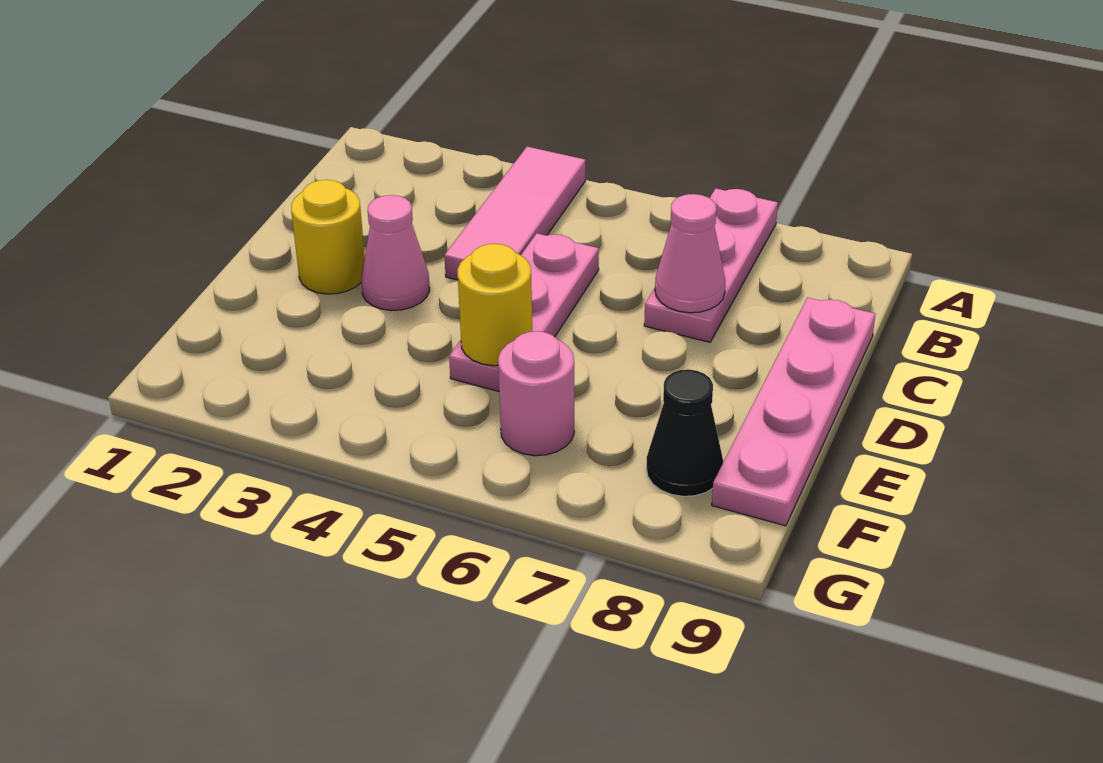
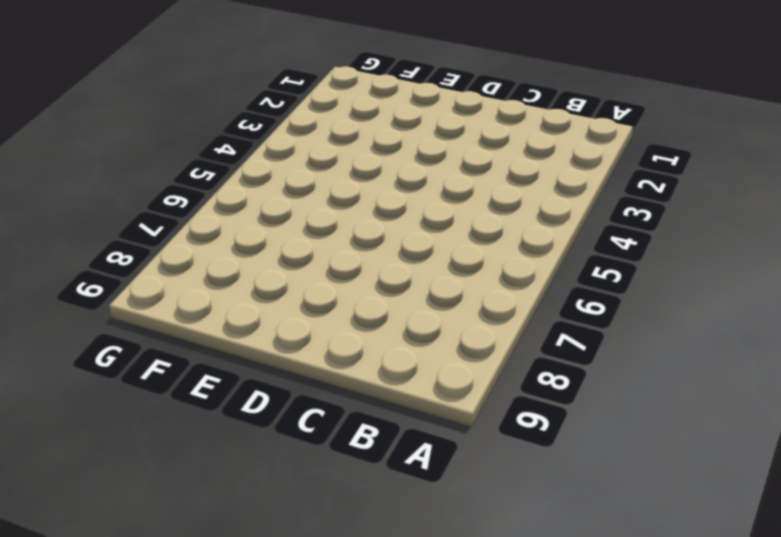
none -> pink tile A4:C4 level 1
none -> pink plate A7:C7 level 1

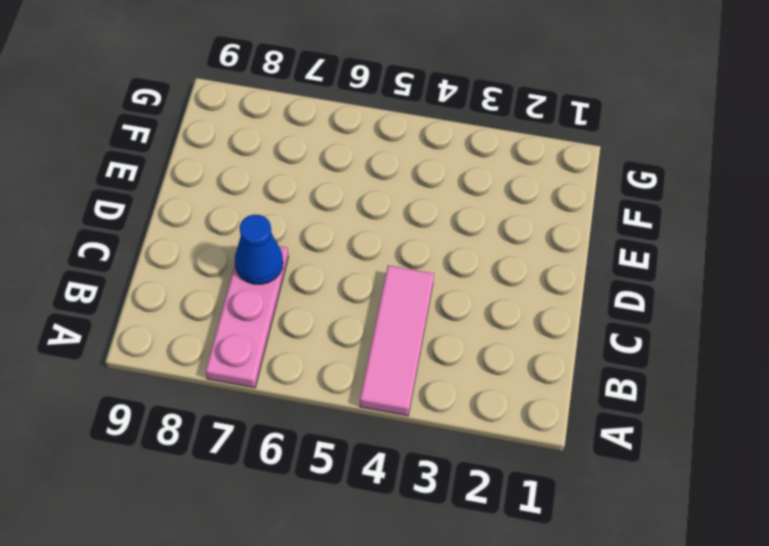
blue cone C7 level 2 -> pink cone C7 level 2
none -> pink plate C5:E5 level 1
none -> pink plate C9:F9 level 1

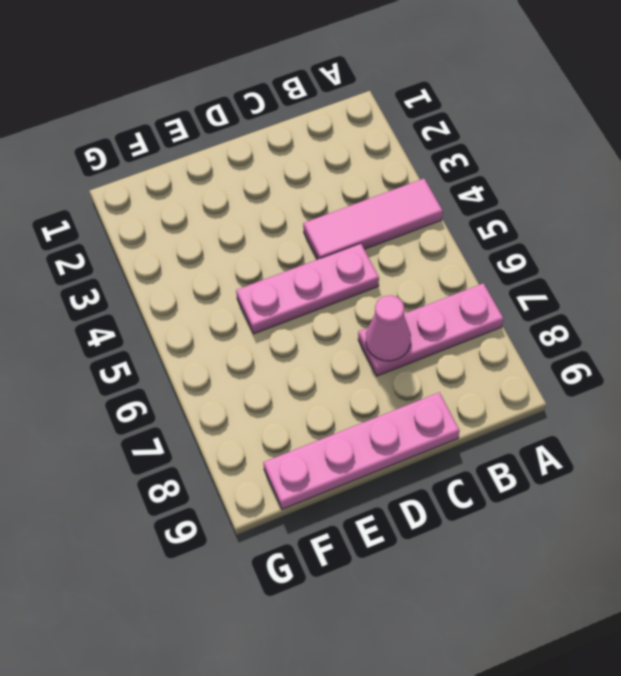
none -> yellow round brick D2 level 1
none -> pink cone D3 level 1

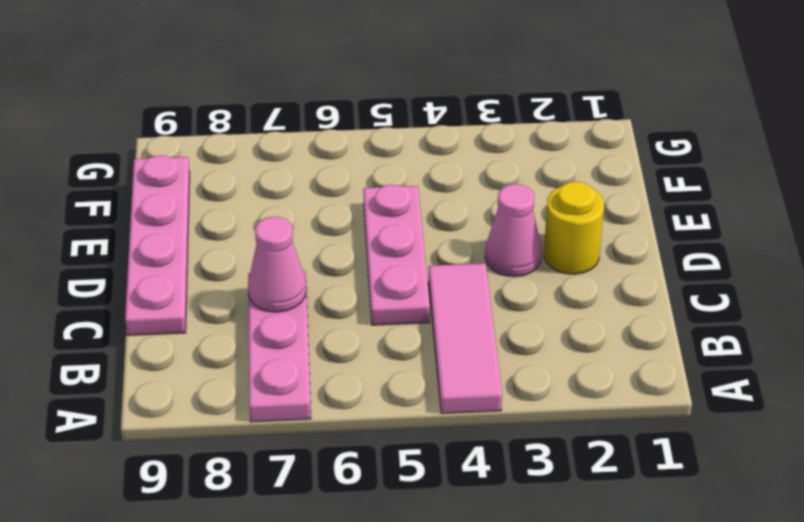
none -> pink round brick F6 level 1
none -> black cone F8 level 1

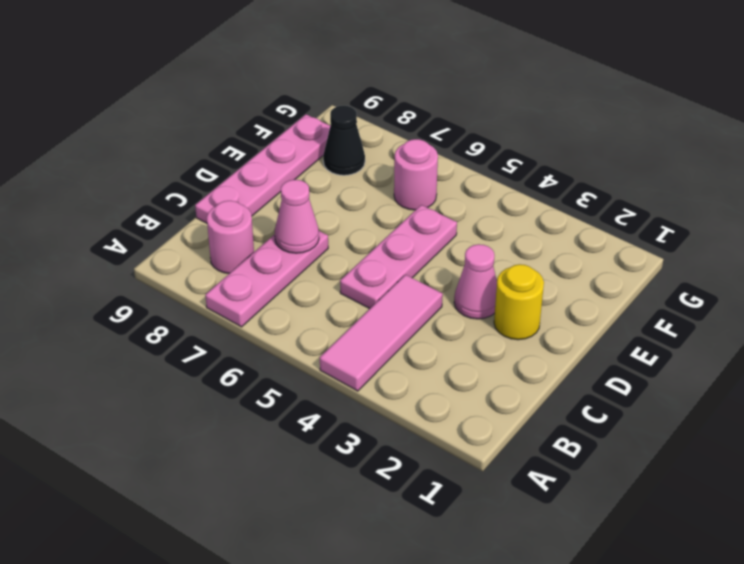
pink round brick B8 level 1 -> none
none -> yellow round brick E5 level 2

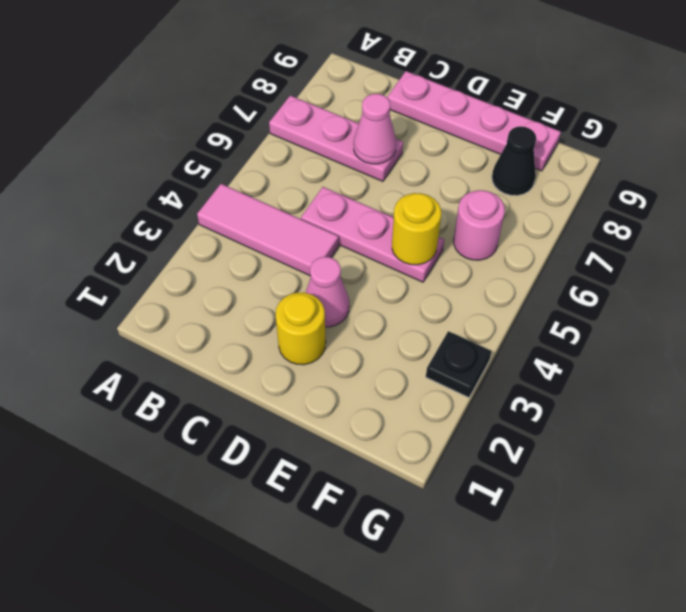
black plate G3 level 1 -> none

